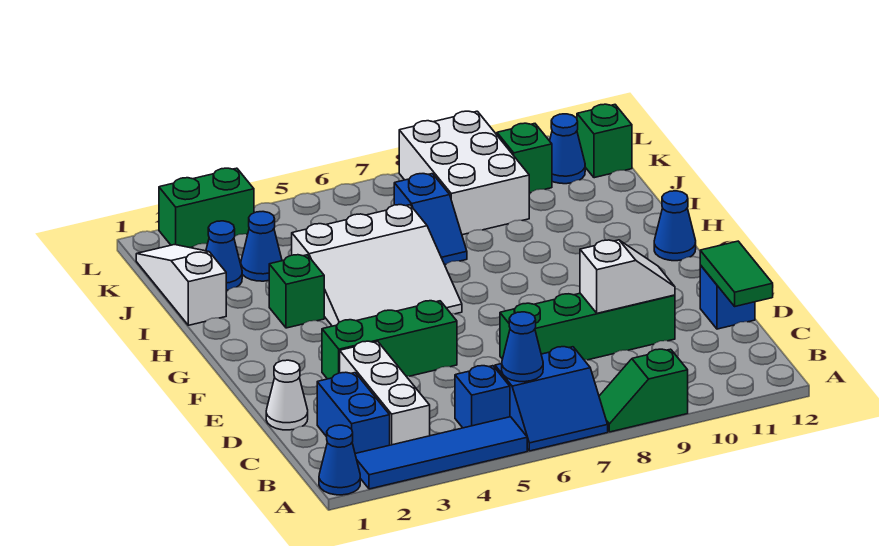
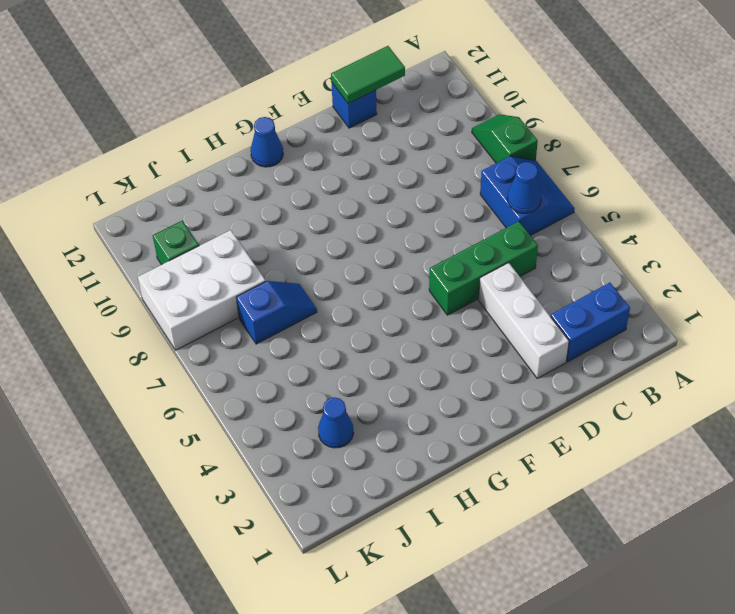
green slope A8:A9 level 1 top 8 -> green slope A8:A9 level 1 top 9
green brick C5:E5 level 1 -> green brick E3:E5 level 1
white brick D2:D4 level 1 -> white brick B3:D3 level 1
none -> blue cone A1 level 1
none -> blue tile A2:A5 level 1
none -> blue brick B5 level 1

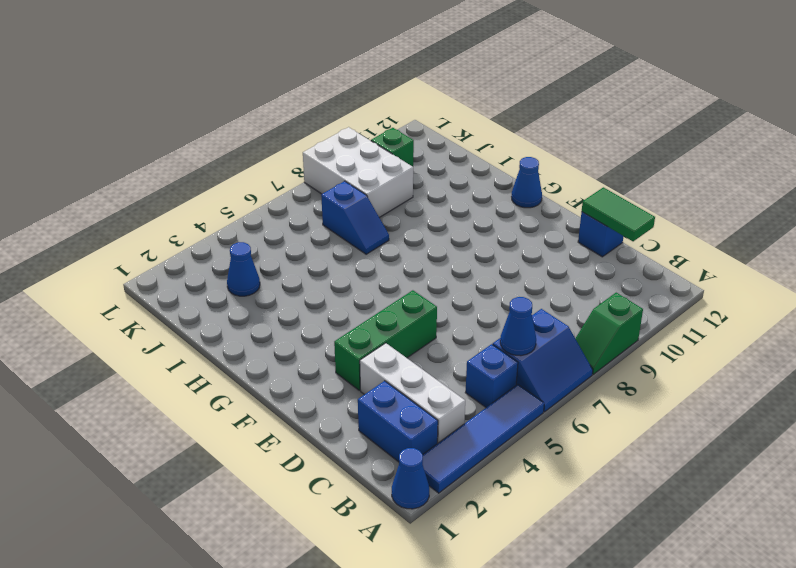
none -> white cone D1 level 1
none -> green brick D7:D10 level 1
none -> white slope G4:I6 level 1 top I

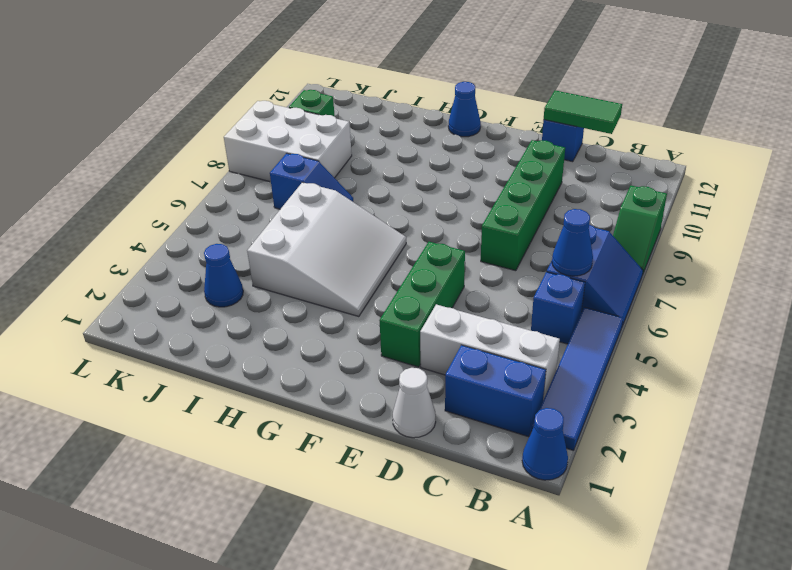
none -> green brick H3 level 1
none -> white slope I1:K1 level 1 top I
none -> blue cone J2 level 1

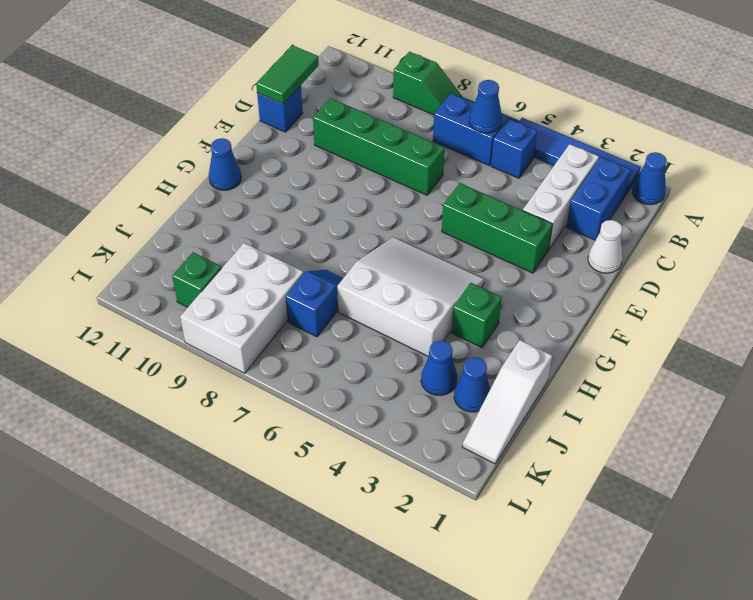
none -> blue cone K11 level 1
none -> green brick K12 level 1
none -> green brick L2:L3 level 1

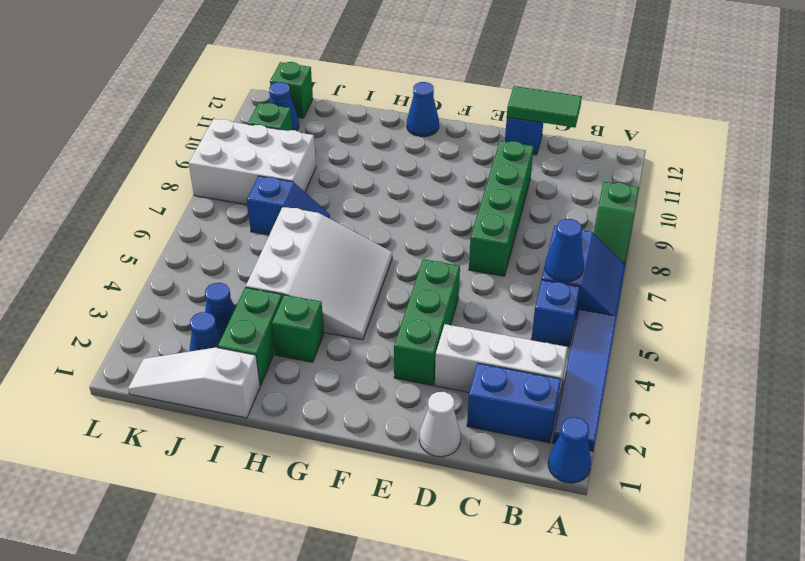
green brick I2:I3 level 1 -> green brick L2:L3 level 1
none -> white slope D9:D10 level 2 top 9

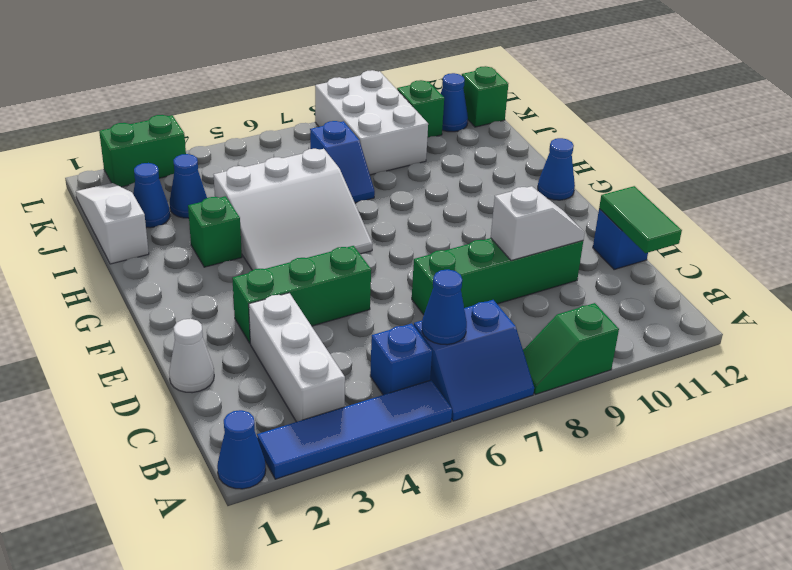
none -> blue brick B2:C2 level 1

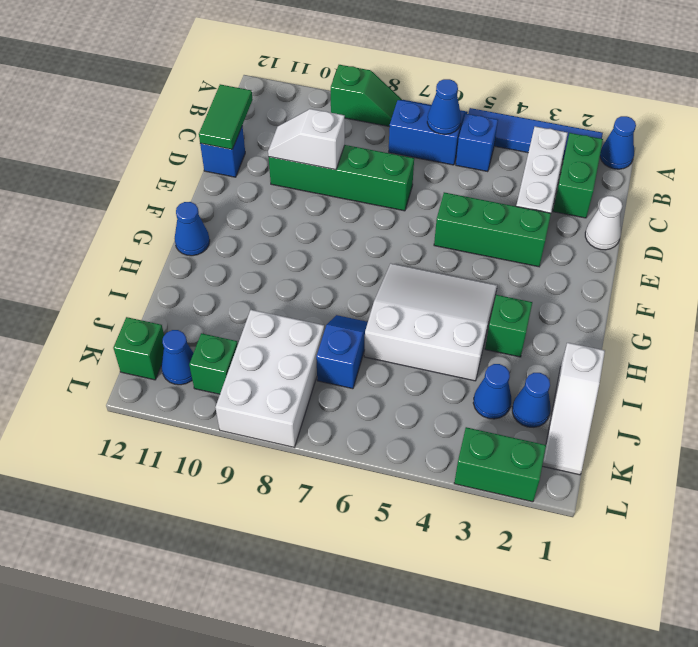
green brick B2:C2 level 1 -> blue brick B2:C2 level 1

